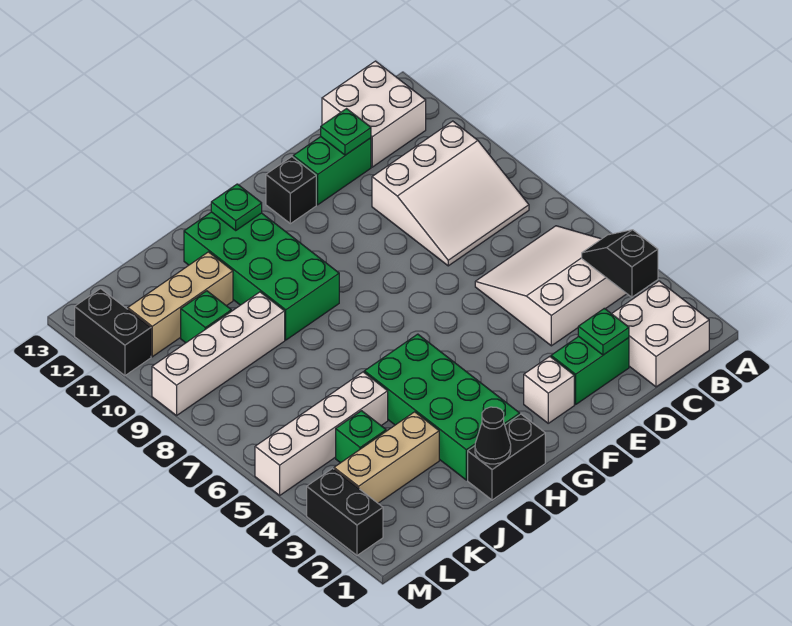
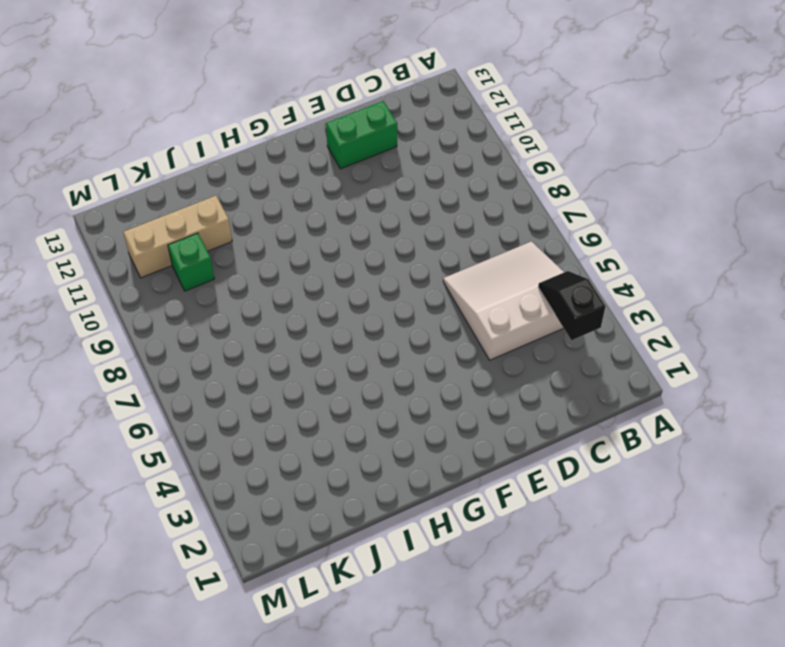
none -> white brick B1:C2 level 1
none -> white slope B8:D10 level 1 top 10
none -> white brick B12:C13 level 1

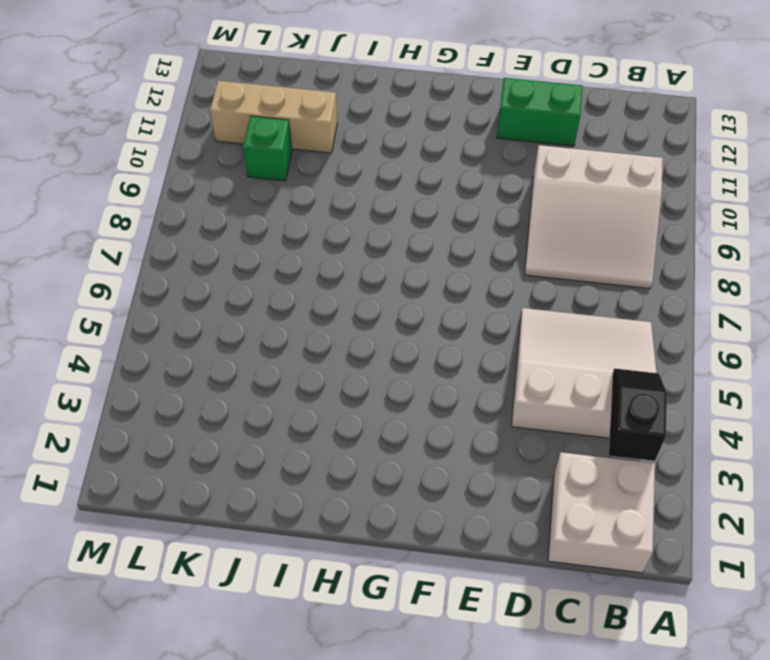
none -> white brick B12:C13 level 1
none -> green brick D2:E2 level 1
none -> white brick F2 level 1

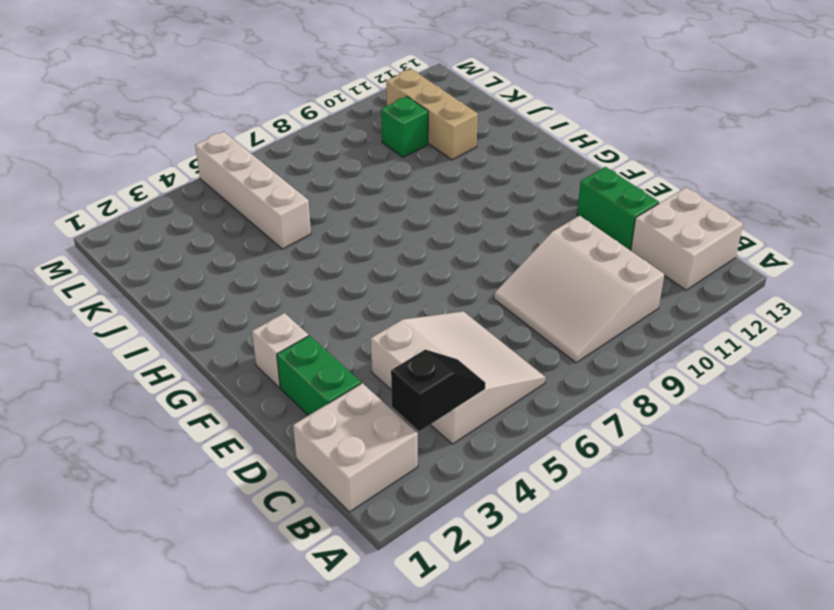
none -> black brick F12 level 1
none -> black brick H1:I1 level 1
none -> green brick H2:I5 level 1

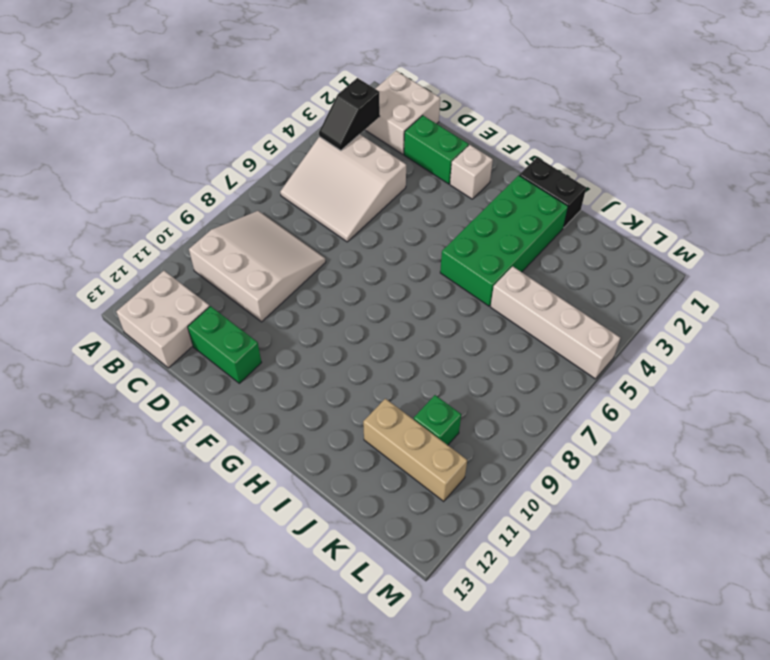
none -> black brick F12 level 1
none -> green brick H9:I12 level 1
none -> tan brick J3:L3 level 1

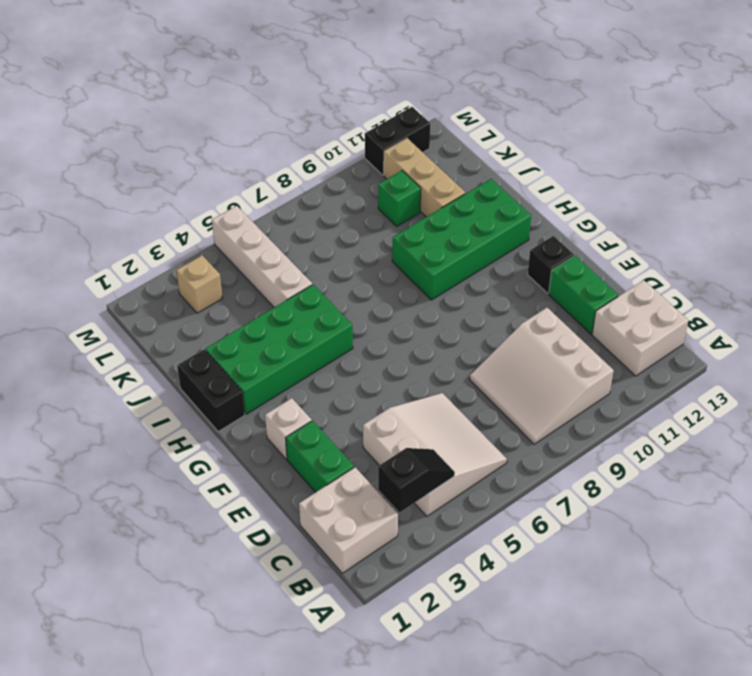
tan brick L3 level 1 -> tan brick J3:L3 level 1
none -> white brick J9:M9 level 1
none -> green brick K4 level 1
none -> black brick M2:M3 level 1

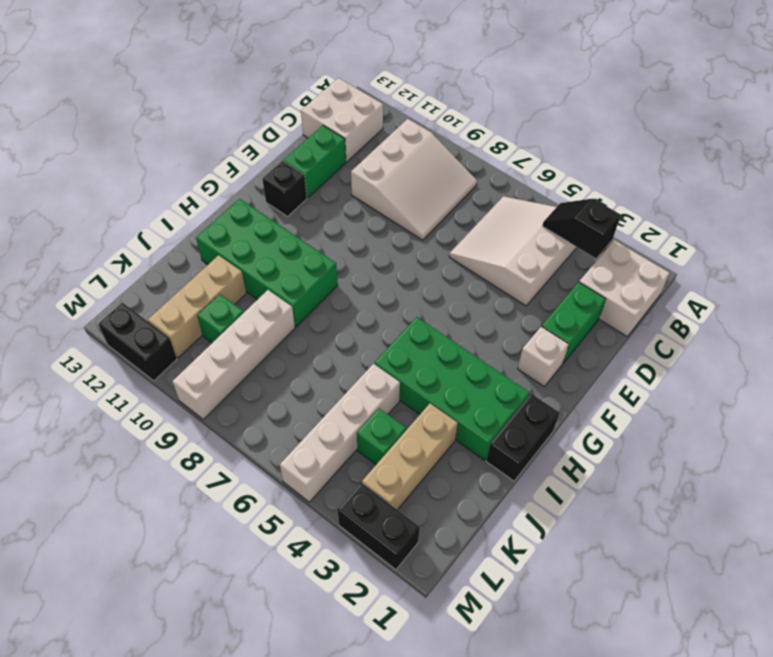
none -> green plate D2 level 2
none -> green plate D12 level 2
none -> green plate H12 level 2

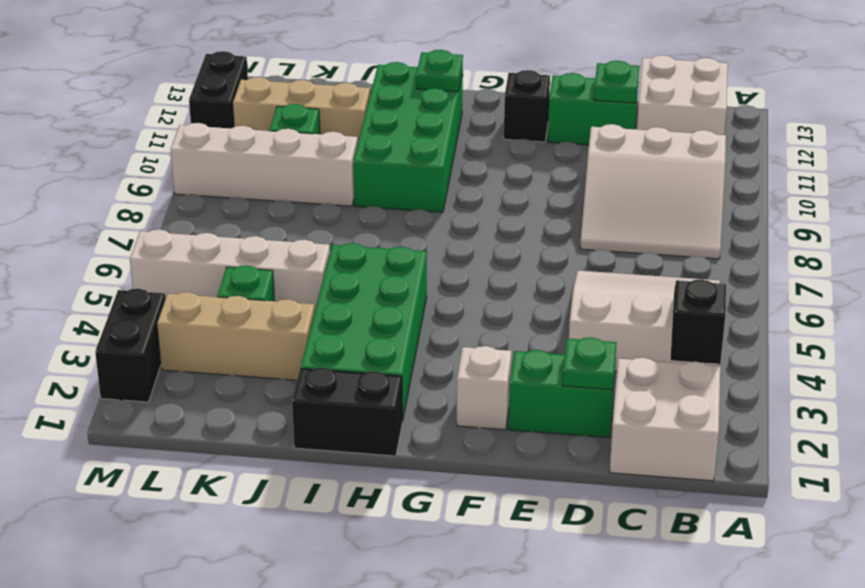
none -> black cone I1 level 2

